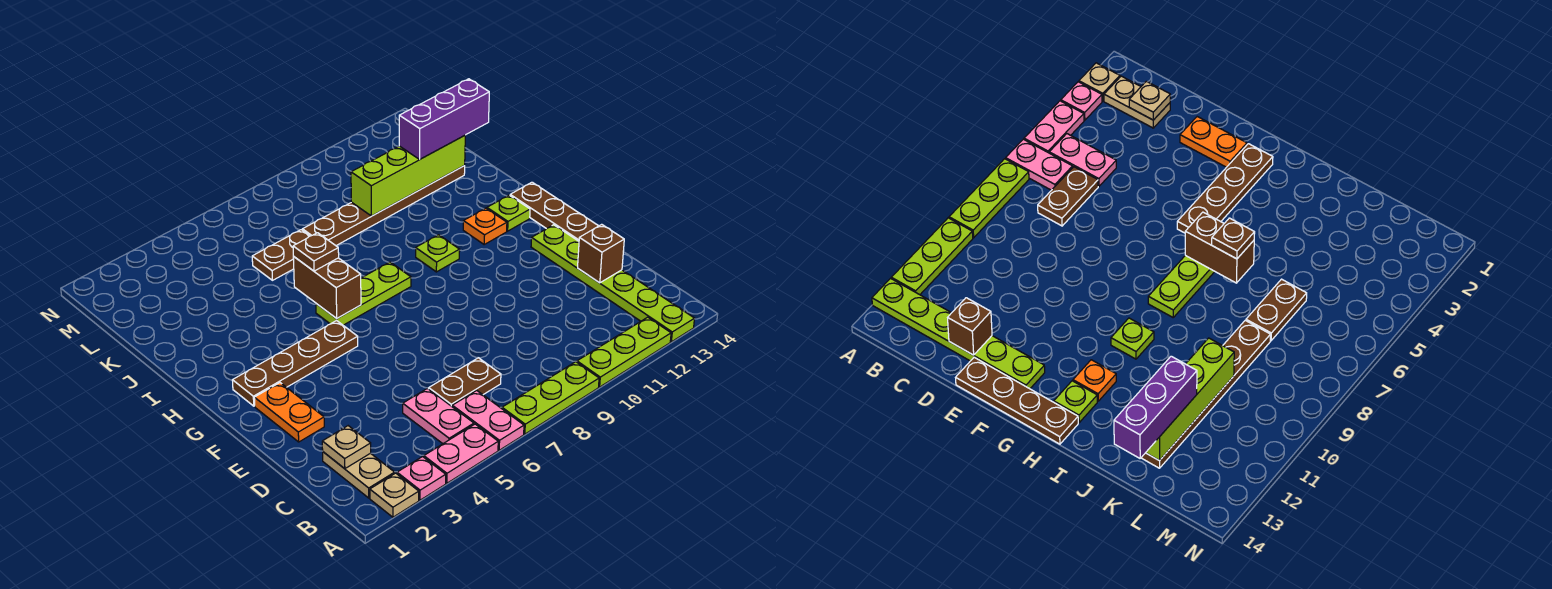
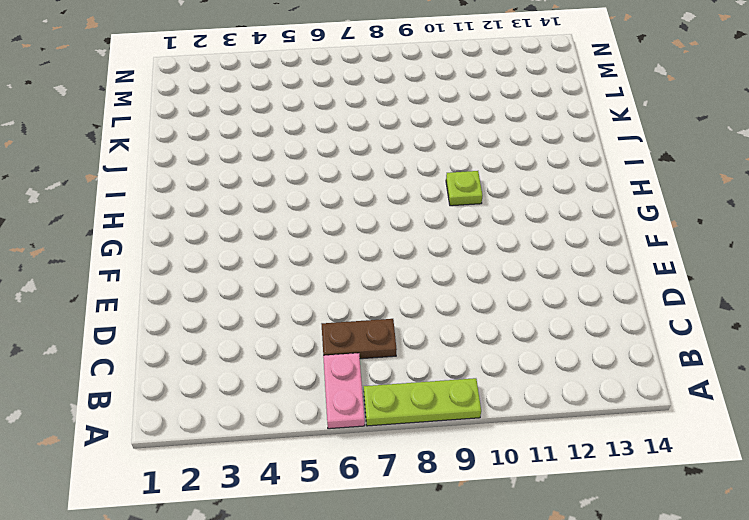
none -> tan plate A2 level 1
none -> pink plate A3 level 1
none -> pink plate A4:A5 level 1

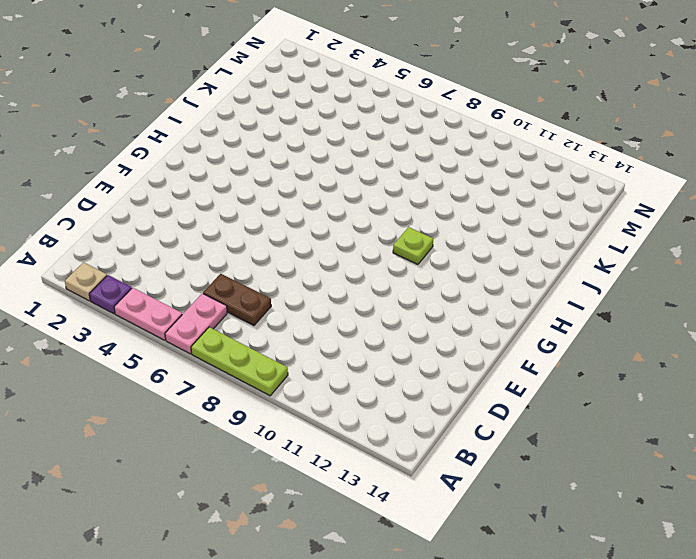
purple plate A3 level 1 -> pink plate A3 level 1
none -> lime plate A10:A12 level 1
none -> lime plate A13:F13 level 1
none -> tan plate B2:C2 level 1

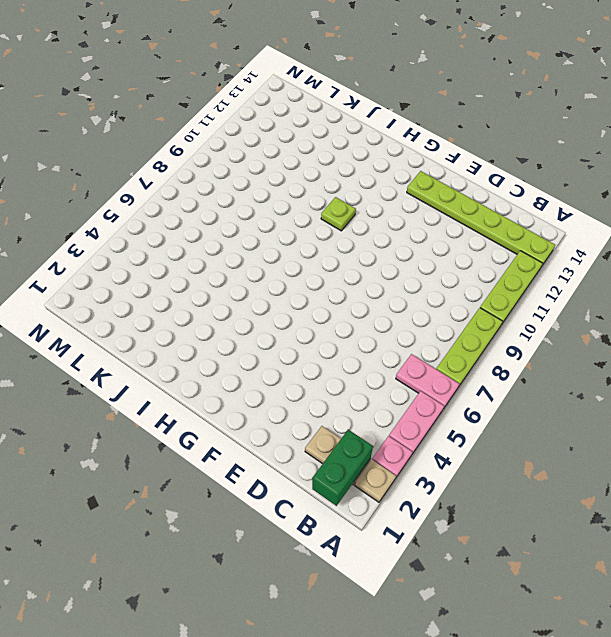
green brick B1:B2 level 2 -> none
none -> pink plate B5:C5 level 1
none -> brown plate C6:C7 level 1
none -> orange plate E2:F2 level 1

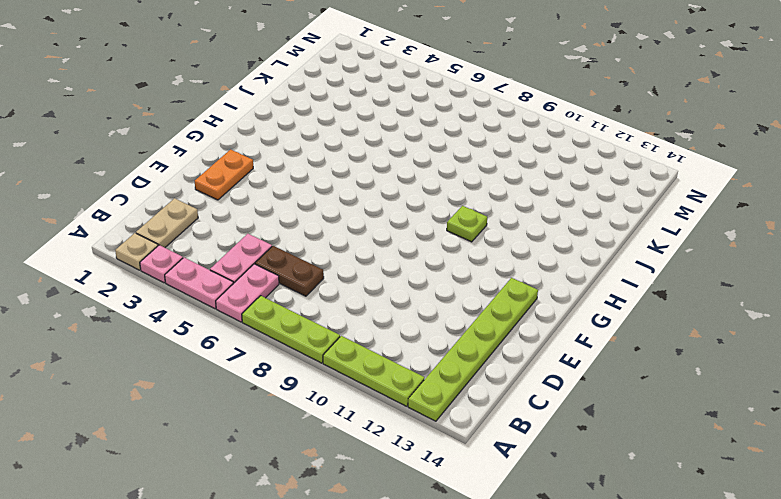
none -> brown plate E14:H14 level 1
none -> brown plate G2:G5 level 1
none -> lime plate H6:H8 level 1

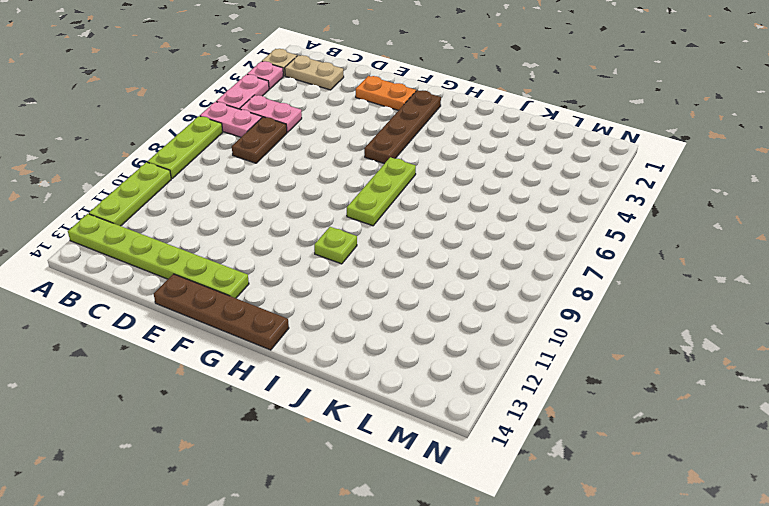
none -> orange plate H12 level 1
none -> lime plate H13 level 1
none -> brown plate K6:K7 level 1

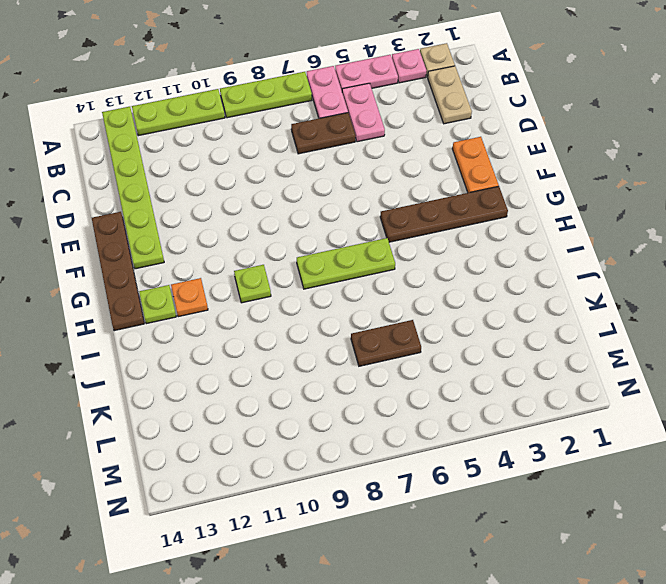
none -> brown plate K8:K13 level 1
none -> tan plate C2 level 2
none -> brown brick D13 level 2

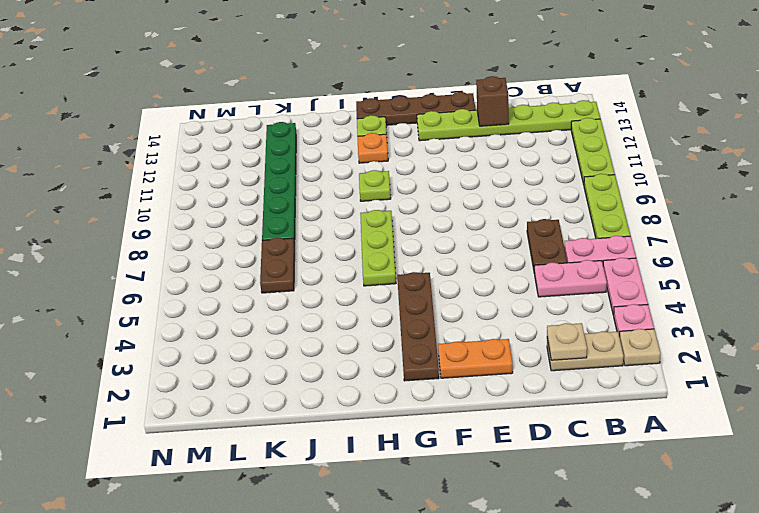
green plate K8:K13 level 1 -> brown plate K8:K13 level 1
none -> brown brick H6:I6 level 2
none -> lime brick K10:K13 level 2
none -> brown plate I6 level 3

